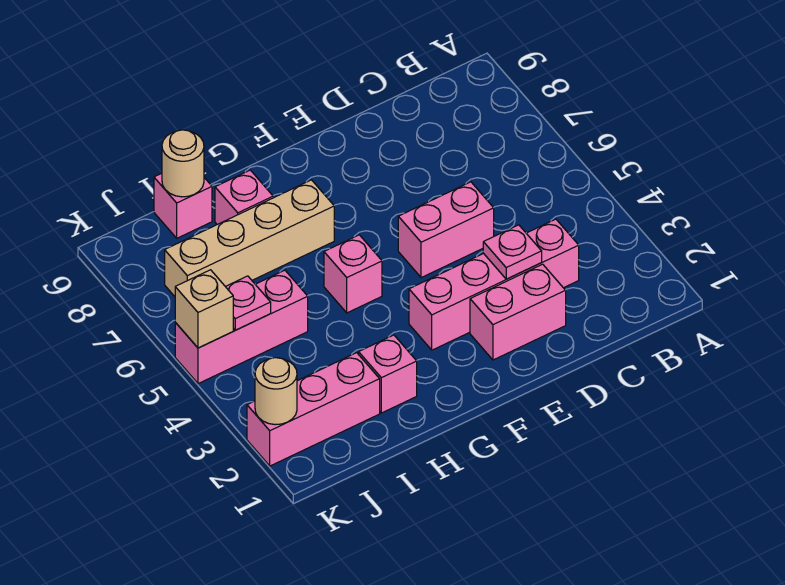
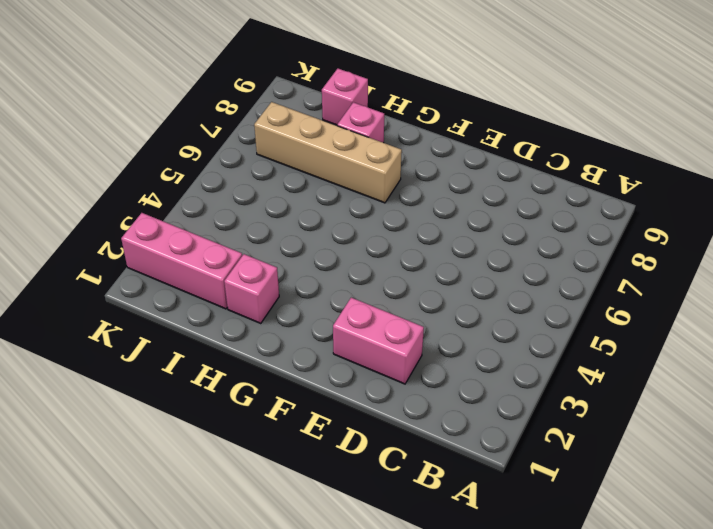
none -> pink brick C3:F3 level 1
none -> pink brick D5:E5 level 1
none -> pink brick G5 level 1

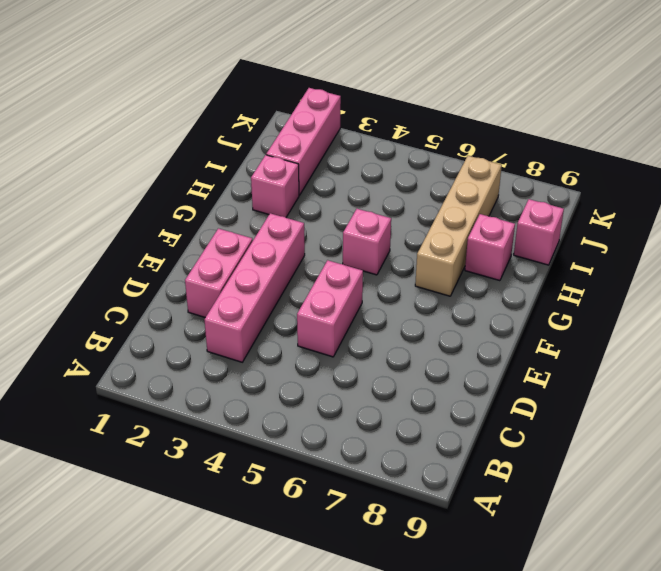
none -> pink brick I5:K5 level 1
none -> pink plate D3 level 2
none -> tan round brick I9 level 2

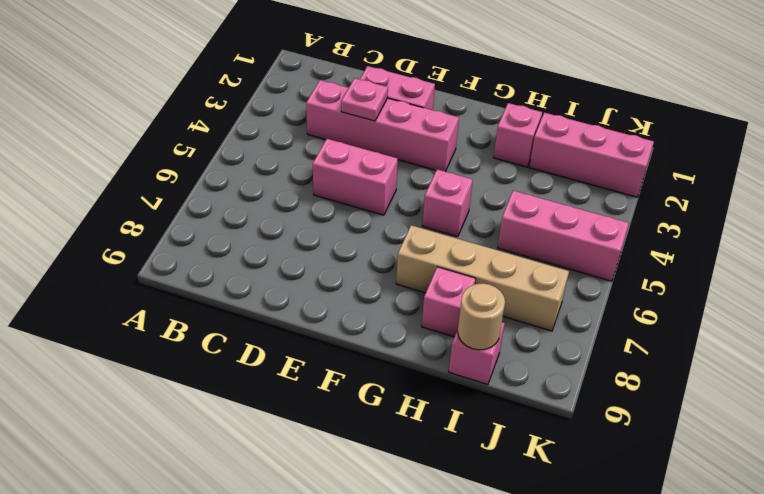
none -> pink plate J5 level 2
none -> tan round brick K2 level 2
none -> tan brick K5 level 2

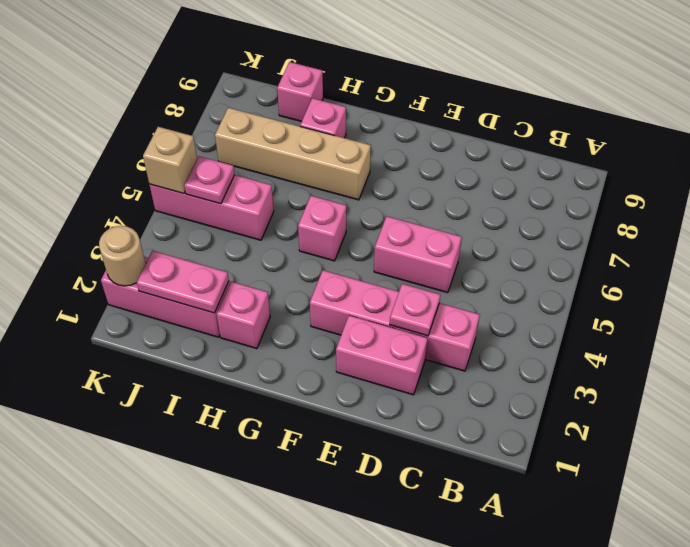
pink plate I2:J2 level 2 -> none
none -> tan round brick I9 level 2

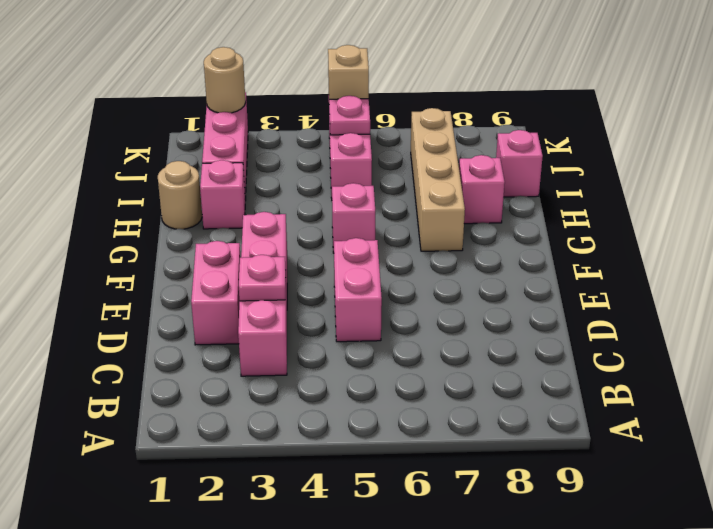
tan round brick H1 level 1 -> tan round brick I9 level 2

